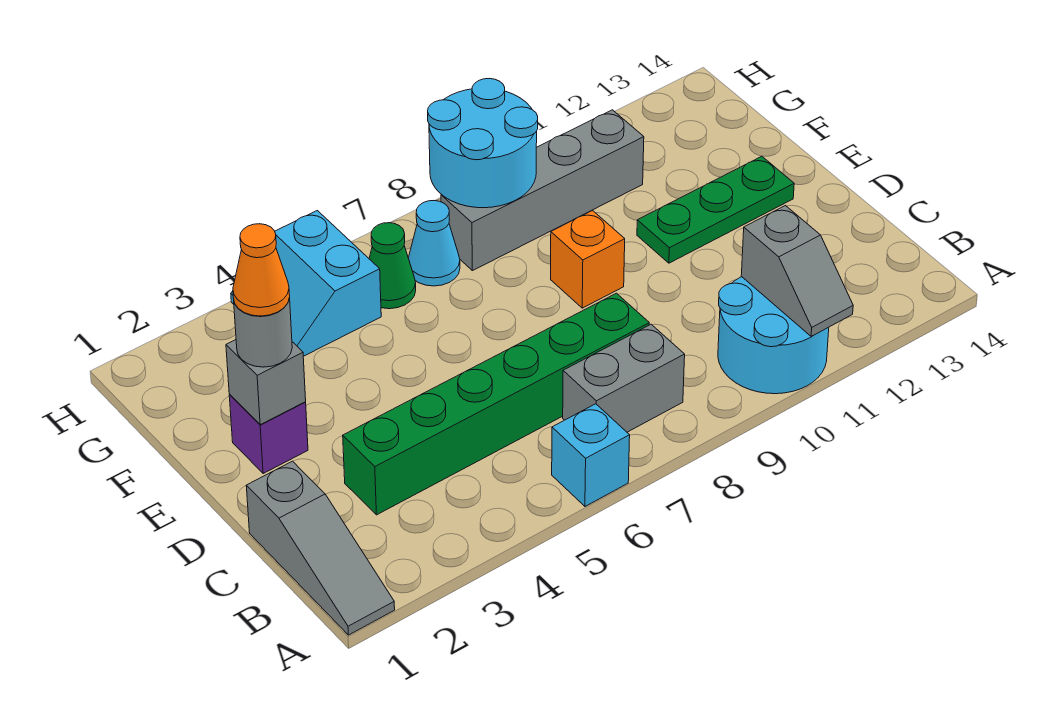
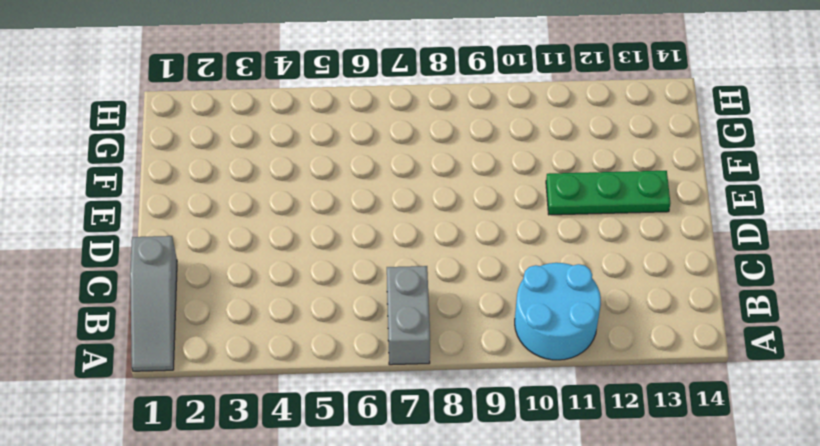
grey brick A7:B7 level 1 -> grey brick B7:B8 level 1
none -> cyan brick A6 level 1
none -> green brick C3:C8 level 1
none -> purple brick E2 level 1

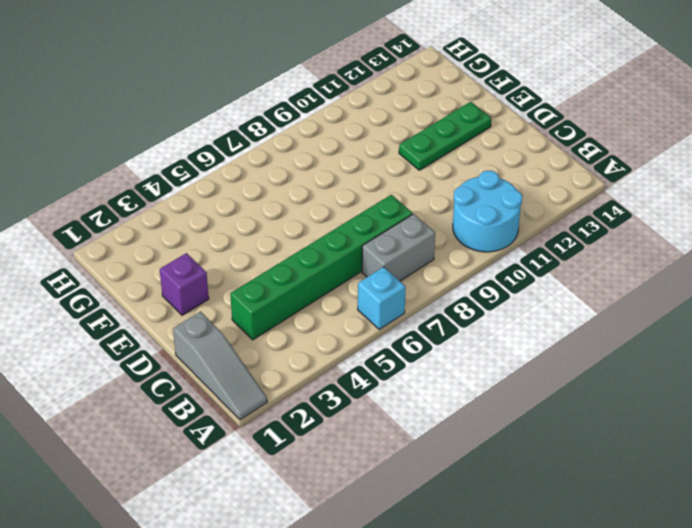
none -> orange brick E9 level 1
none -> cyan slope G4:H5 level 1 top 5
none -> green cone G6 level 1

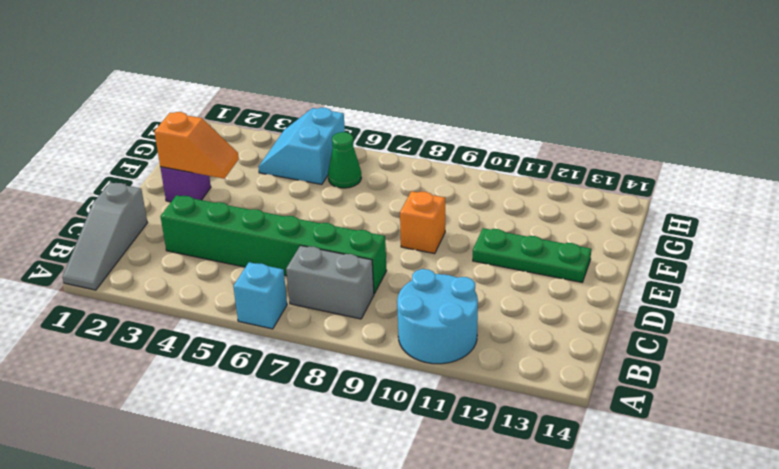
orange slope E2:E3 level 2 top 2 -> grey brick E2 level 2
none -> cyan cone G7 level 1
none -> grey brick G8:G11 level 1
none -> grey slope A11:B11 level 2 top B

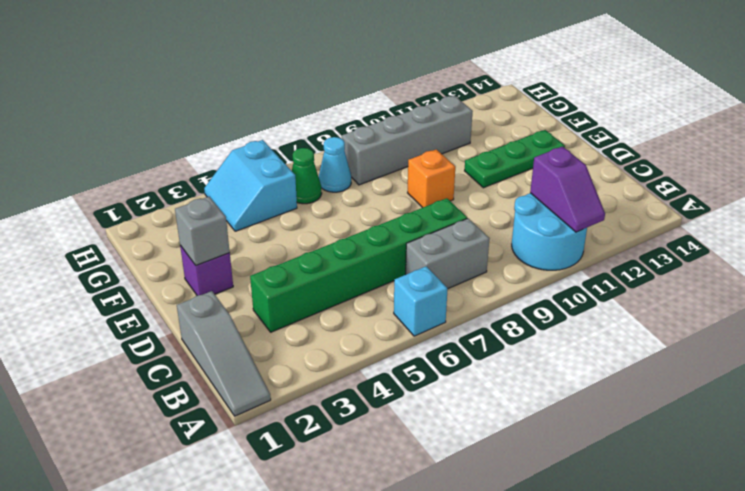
purple slope A11:B11 level 2 top B -> grey slope A11:B11 level 2 top B
none -> cyan round brick G8:H9 level 2
none -> grey round brick E2 level 3
none -> orange cone E2 level 4

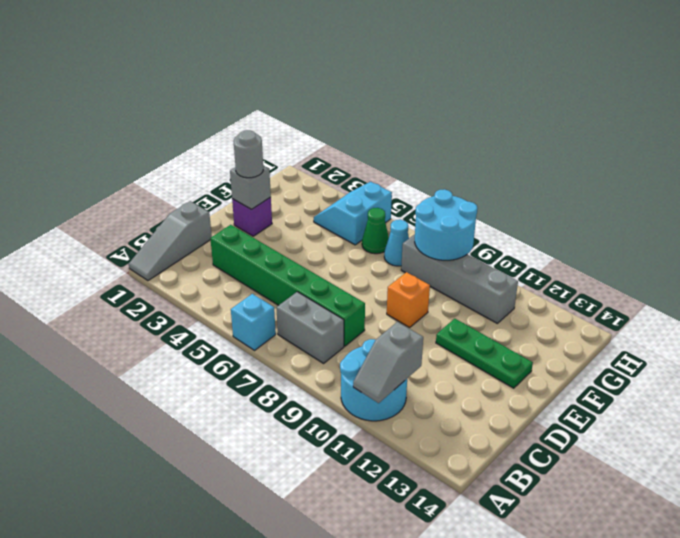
none -> orange cone E2 level 4

